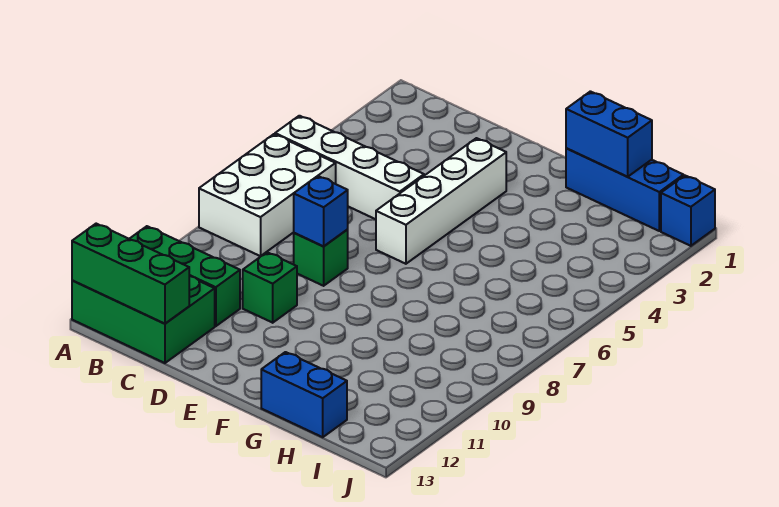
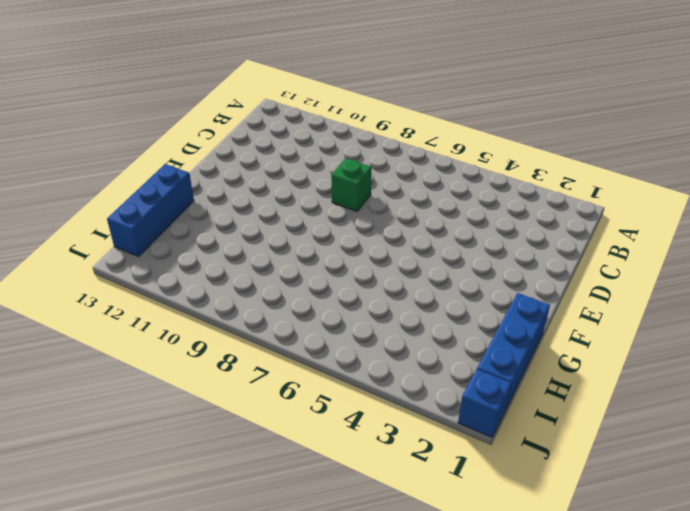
blue brick G13:I13 level 1 -> blue brick G13:H13 level 1
none -> white brick A5:D5 level 1
none -> white brick A6:B8 level 1
none -> green brick A11:C11 level 1

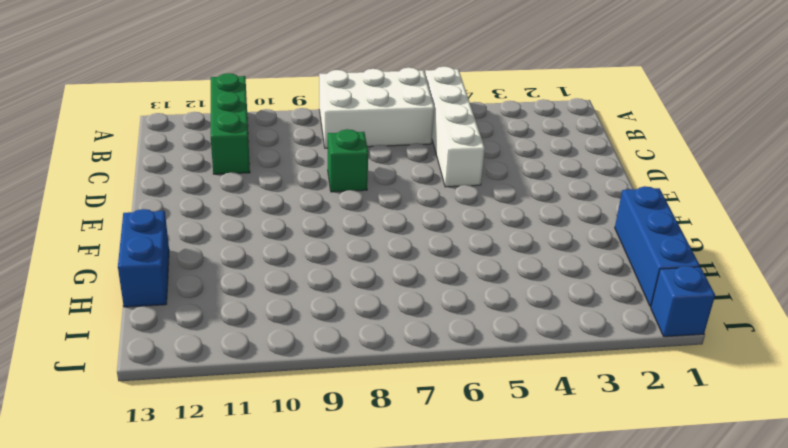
none -> green brick A12:C13 level 1
none -> green brick D10 level 1
none -> white brick E3:E6 level 1

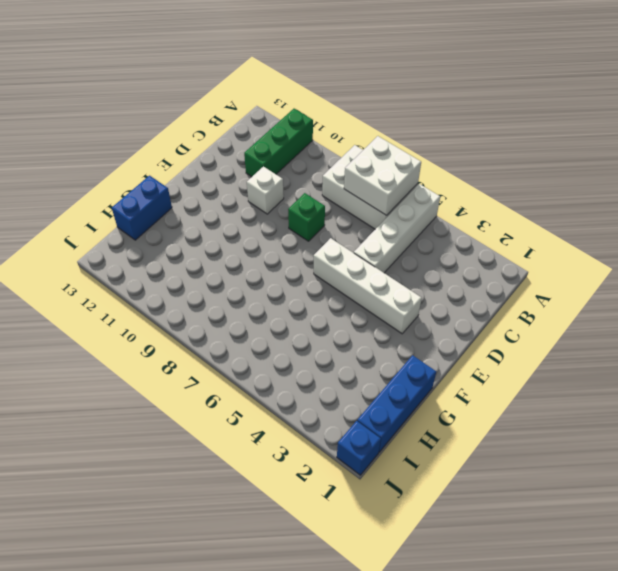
white brick A6:B7 level 2 -> none
white brick D10 level 1 -> green brick D10 level 1
none -> green brick A12:C13 level 1
none -> green brick A13:C13 level 2
none -> blue brick D8 level 2

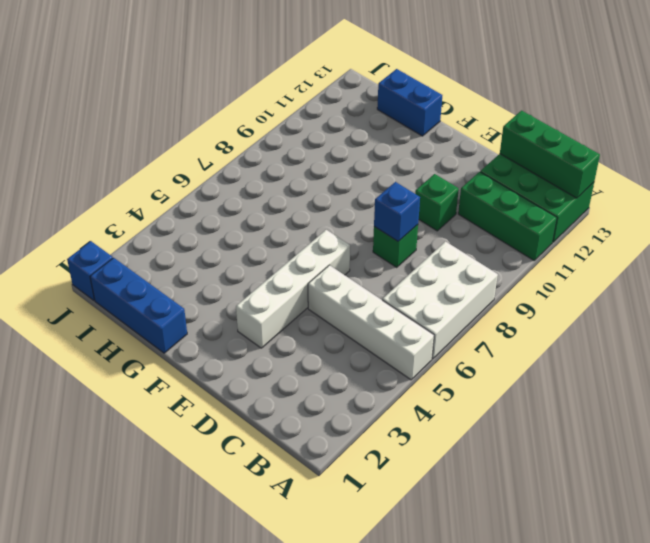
none -> blue brick G1:H1 level 2

